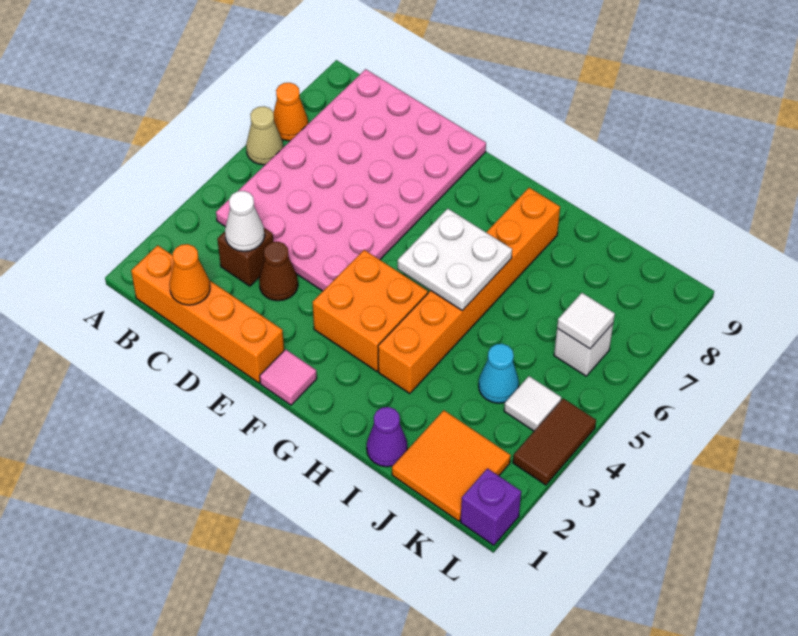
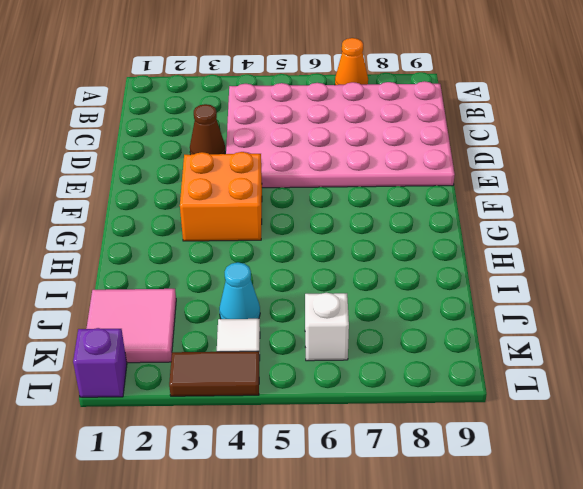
pink tile J1:K2 level 1 -> orange tile J1:K2 level 1
none -> tan cone A6 level 1
none -> orange brick B1:E1 level 1
none -> brown brick C3 level 1

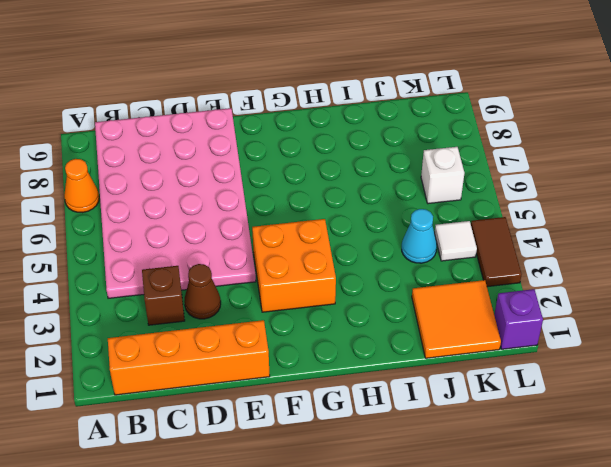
none -> tan cone A6 level 1
none -> pink tile F1 level 1
none -> orange brick H3:H8 level 1

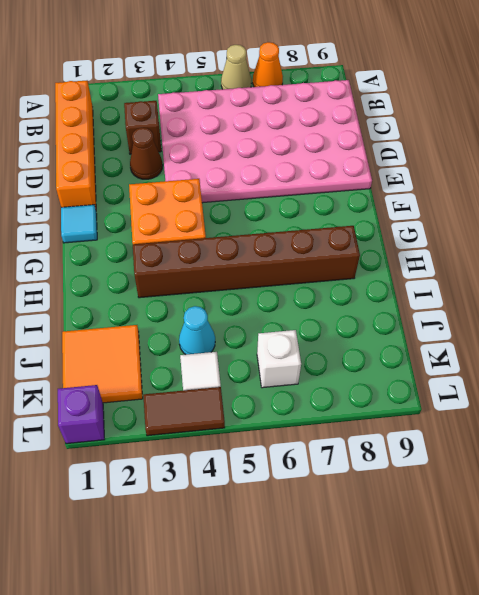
cyan tile F1 level 1 -> pink tile F1 level 1
brown brick H3:H8 level 1 -> orange brick H3:H8 level 1
none -> purple cone I1 level 1
none -> orange cone C1 level 2
none -> white cone C3 level 2

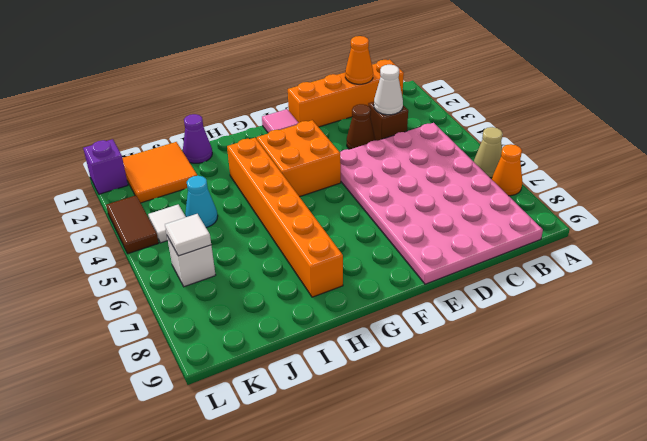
none -> white plate G5:H6 level 2

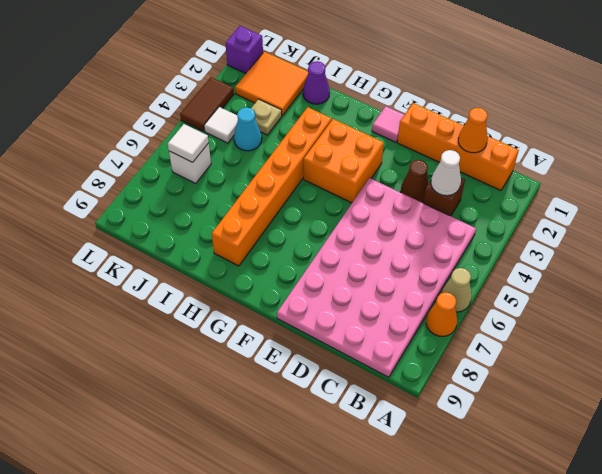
tan plate J3 level 1 -> none
none -> white plate G5:H6 level 2

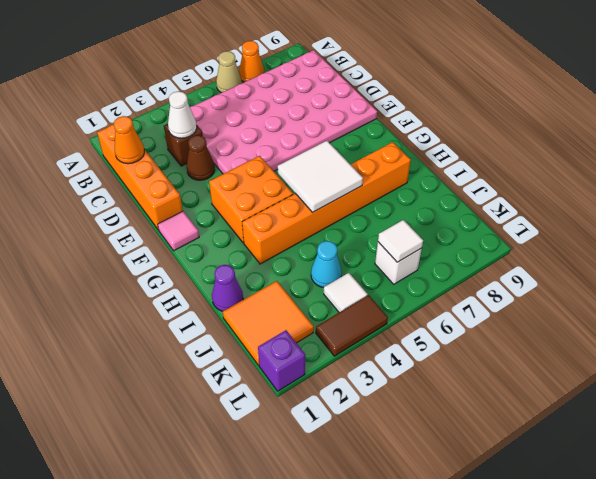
white tile G5:H6 level 2 -> white plate G5:H6 level 2

